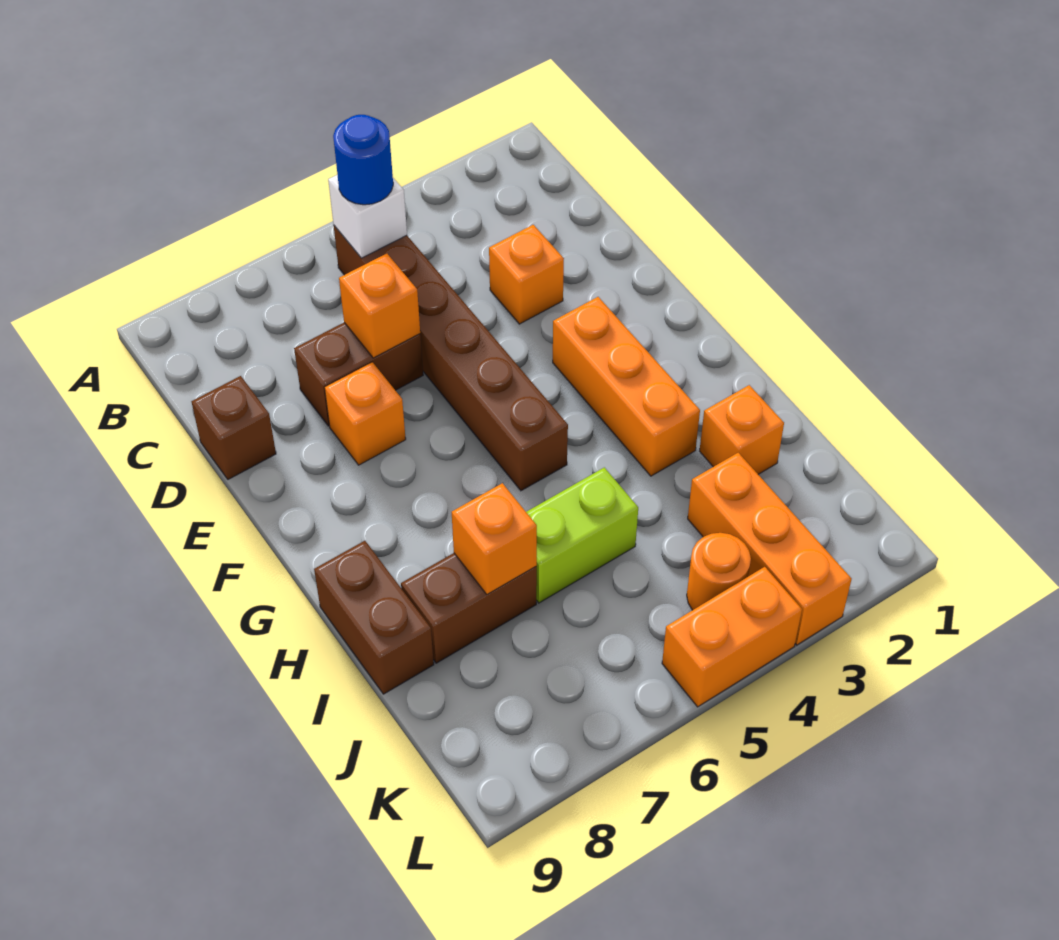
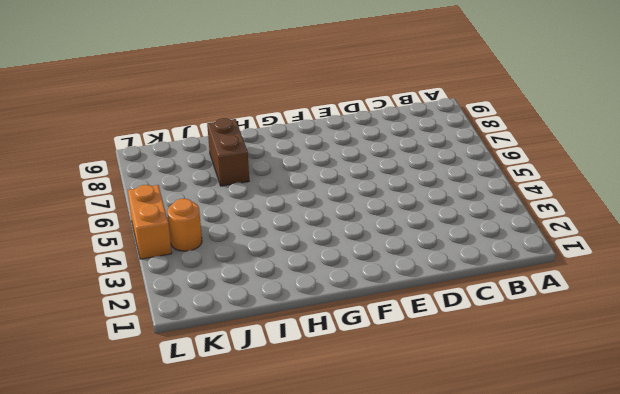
none -> brown brick B5:G5 level 1
none -> orange brick D3 level 1
none -> brown brick D6:D7 level 1

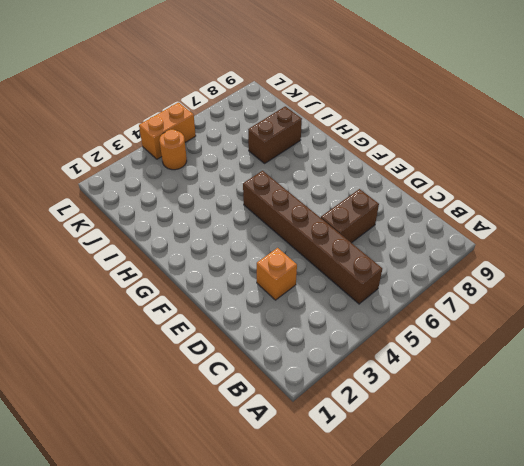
none -> brown brick D9 level 1
none -> orange brick E7 level 1
none -> orange brick F3:H3 level 1

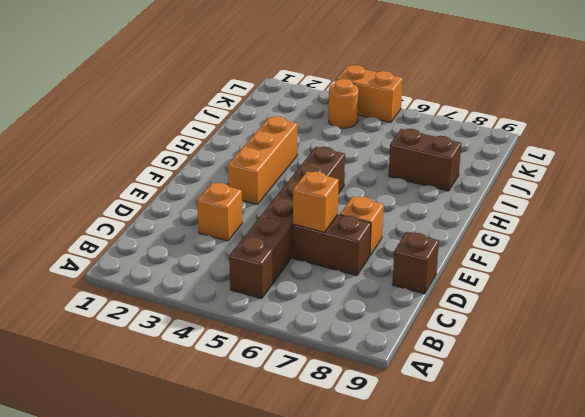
none -> brown brick H9:I9 level 1
none -> orange brick I2 level 1
none -> lime brick I5:I6 level 1

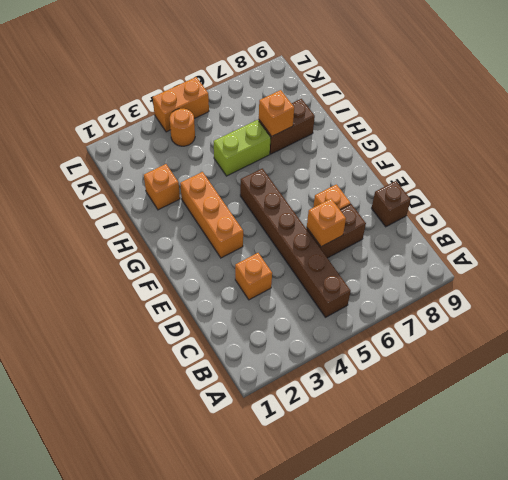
none -> brown brick H9:I9 level 1
none -> orange brick J3:L3 level 1
none -> white brick B5 level 2

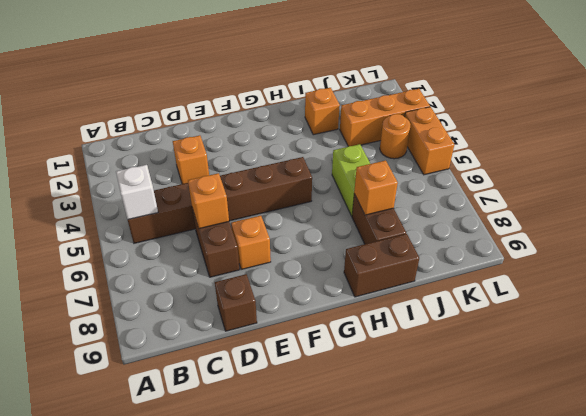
none -> orange brick F3:H3 level 1
none -> blue round brick B5 level 3

